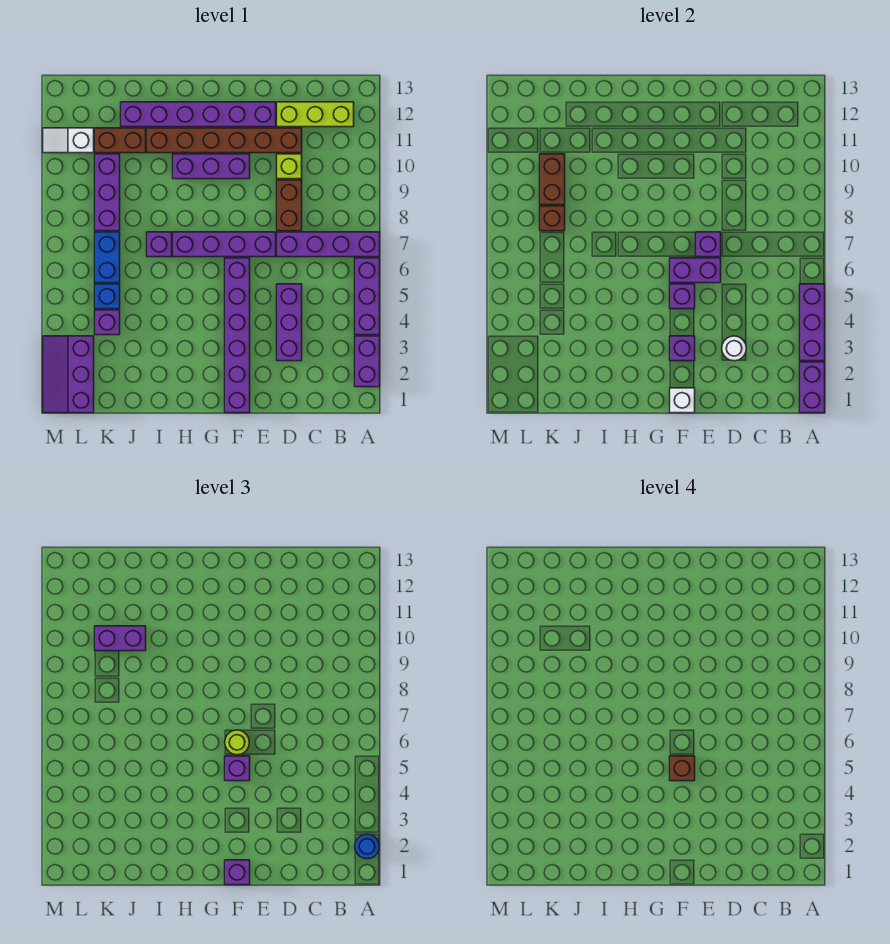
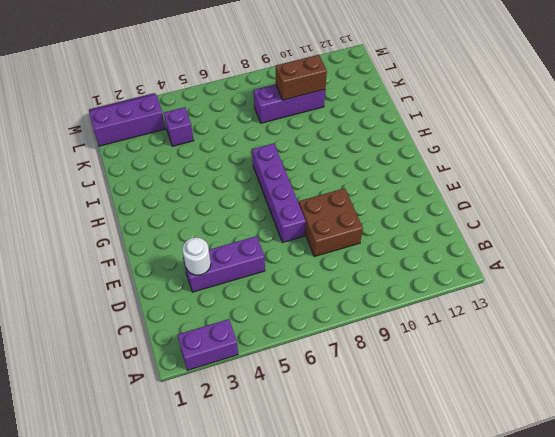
brown brick D8:E9 level 1 -> brown brick D8:D9 level 1
none -> purple brick A4:A6 level 1
none -> purple brick A7:D7 level 1
none -> lime brick B12:D12 level 1
none -> lime brick D10 level 1

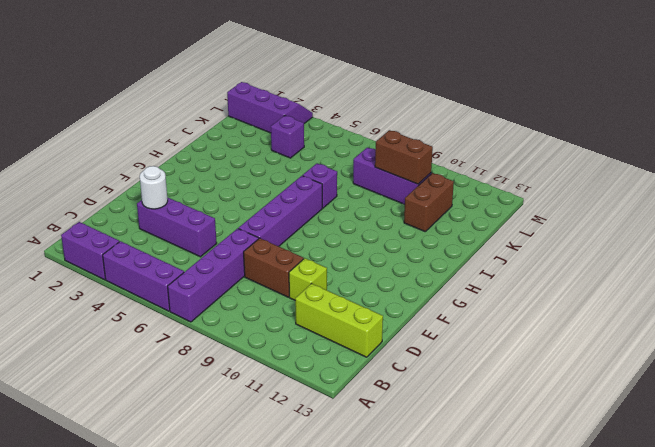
lime brick C11:C13 level 1 -> lime brick B12:D12 level 1
none -> brown brick D11:I11 level 1
none -> purple brick E12:J12 level 1
none -> purple brick F1:F6 level 1
none -> purple brick F10:H10 level 1

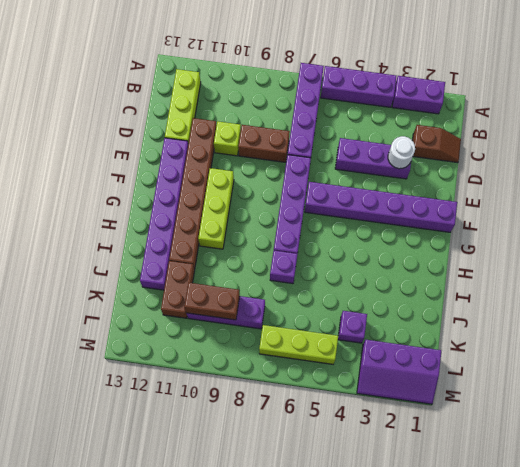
brown slope C1:C2 level 1 top 2 -> none
lime brick F10:H10 level 1 -> purple brick F10:H10 level 1
lime brick L5:L7 level 1 -> none
none -> blue brick K5 level 1
none -> blue brick K6:K7 level 1
none -> white slope L11:M11 level 1 top L
none -> purple brick A1:A2 level 2

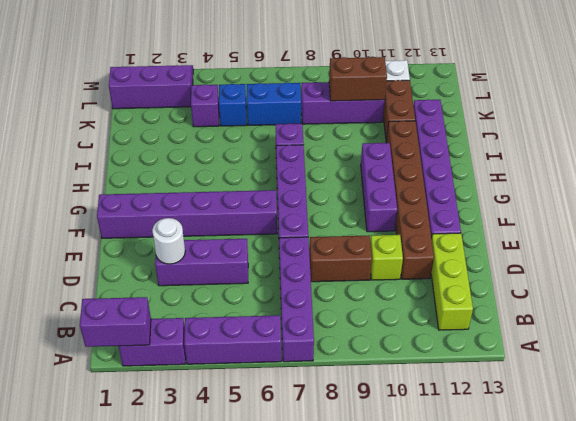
none -> purple brick A3:A5 level 2
none -> purple brick E6:F6 level 2
none -> purple brick E7 level 2
none -> white brick F1 level 2

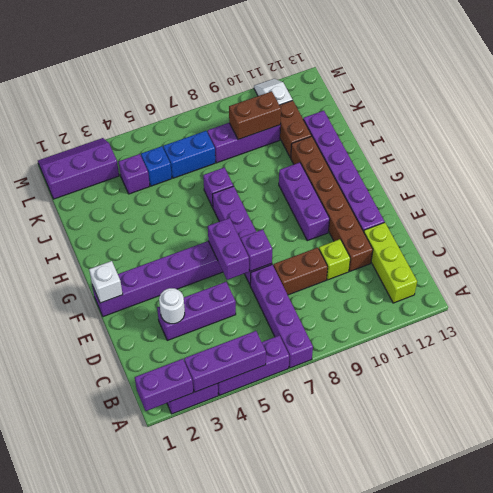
none -> purple brick F3 level 2
none -> purple brick F5 level 2
none -> brown brick K8 level 2
none -> blue round brick A2 level 3

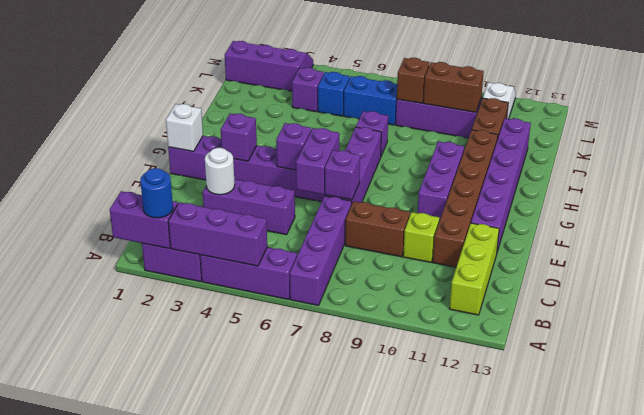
none -> purple brick F1 level 3
none -> purple brick F5 level 3
none -> lime round brick F6 level 3
none -> purple brick J10:K10 level 3

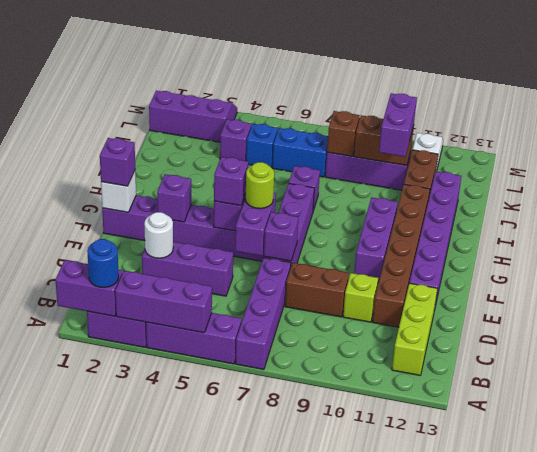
none -> brown brick F5 level 4

